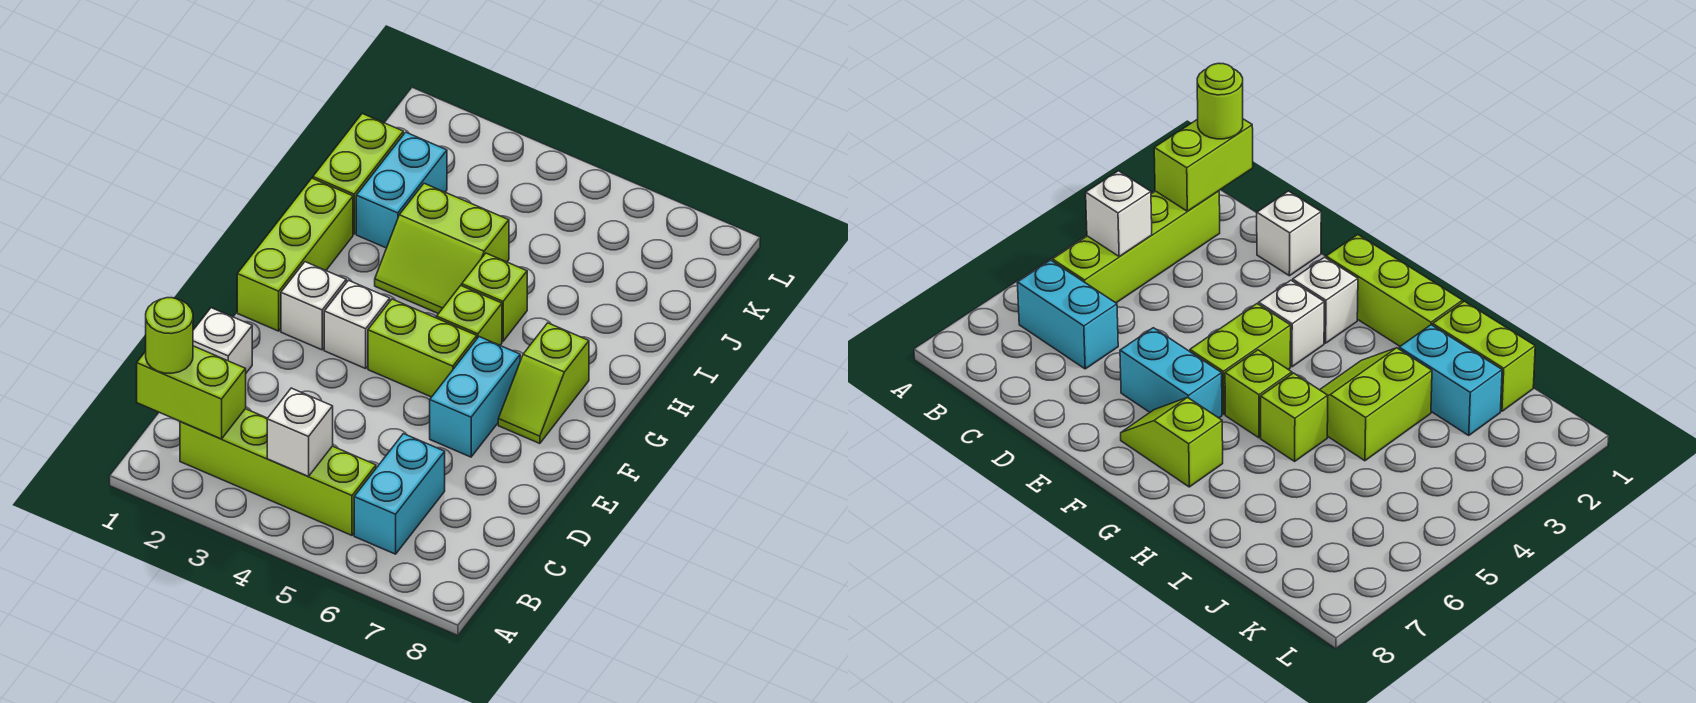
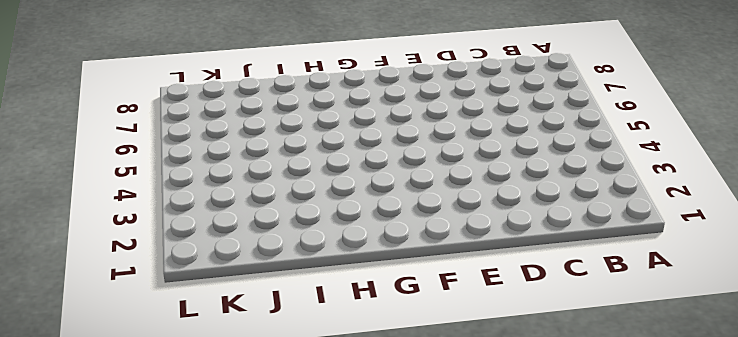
none -> lime brick B2:B5 level 1
none -> cyan brick B6:C6 level 1
none -> white brick D1 level 1

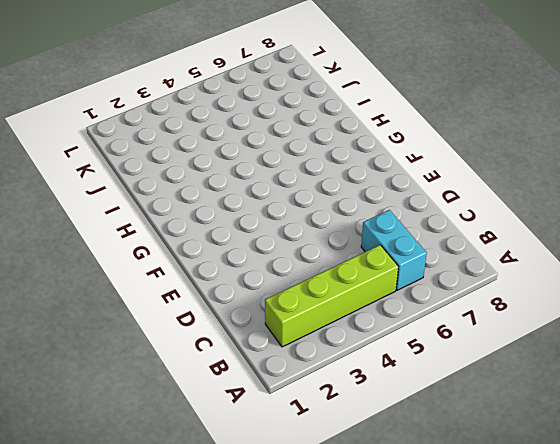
none -> white brick D1 level 1
none -> cyan brick E6:F6 level 1
none -> lime brick F1:H1 level 1

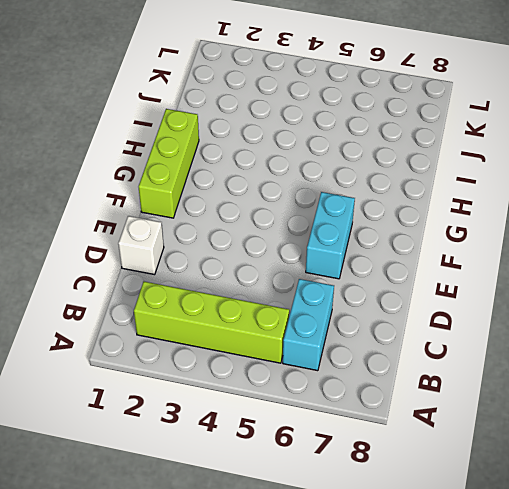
none -> white brick F2 level 1
none -> white brick F3 level 1
none -> lime brick F4:F5 level 1

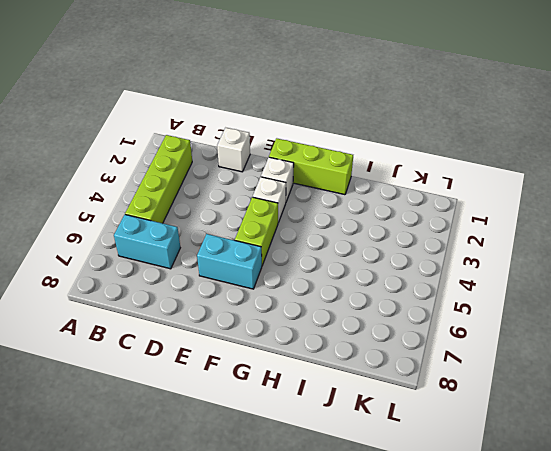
none -> lime slope F7:G7 level 1 top G
none -> lime brick G5 level 1
none -> lime slope H3:I4 level 1 top I

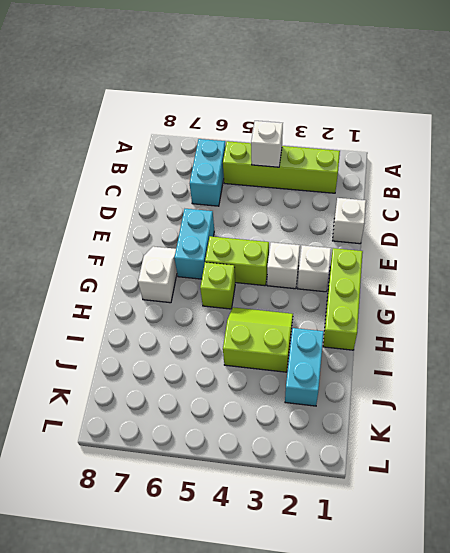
white slope F7:G7 level 1 top G -> lime slope F7:G7 level 1 top G
none -> lime brick H5 level 1
none -> lime brick I1:J1 level 1
none -> lime brick B1:B2 level 2

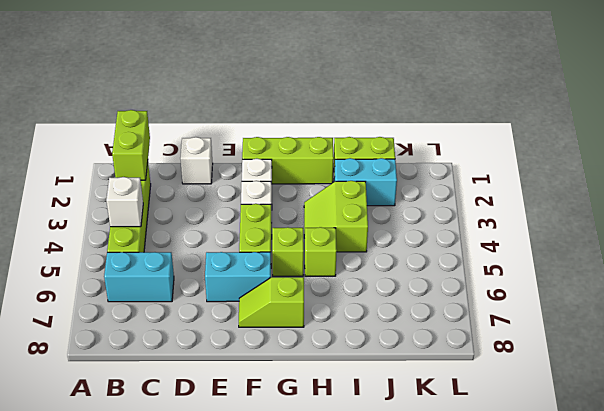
none -> lime round brick B1 level 3

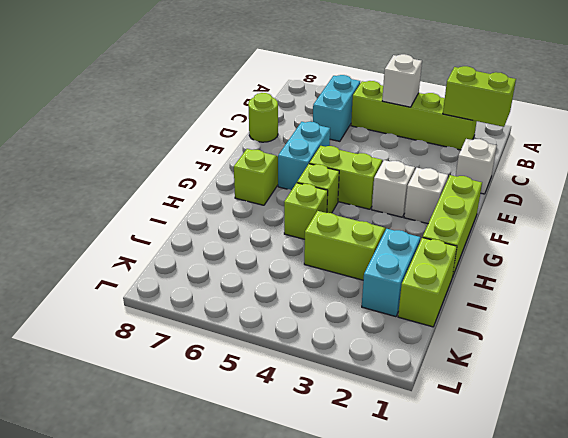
lime round brick D8 level 1 -> lime round brick B1 level 3

